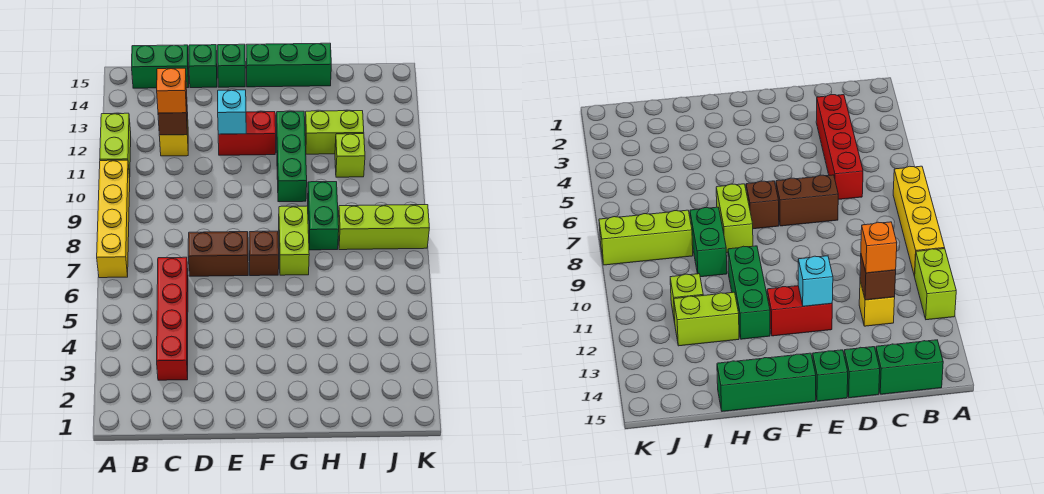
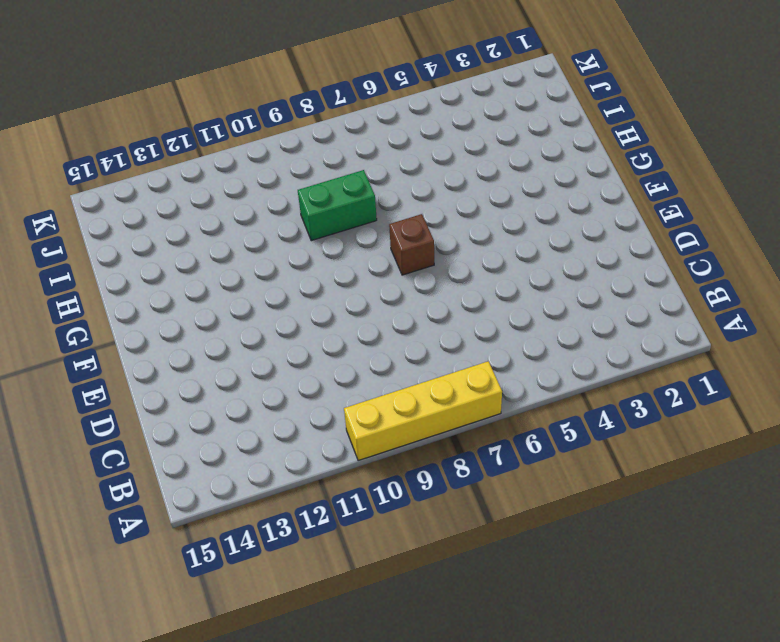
none -> lime brick A11:A12 level 1
none -> green brick B15:C15 level 1
none -> red brick C3:C6 level 1

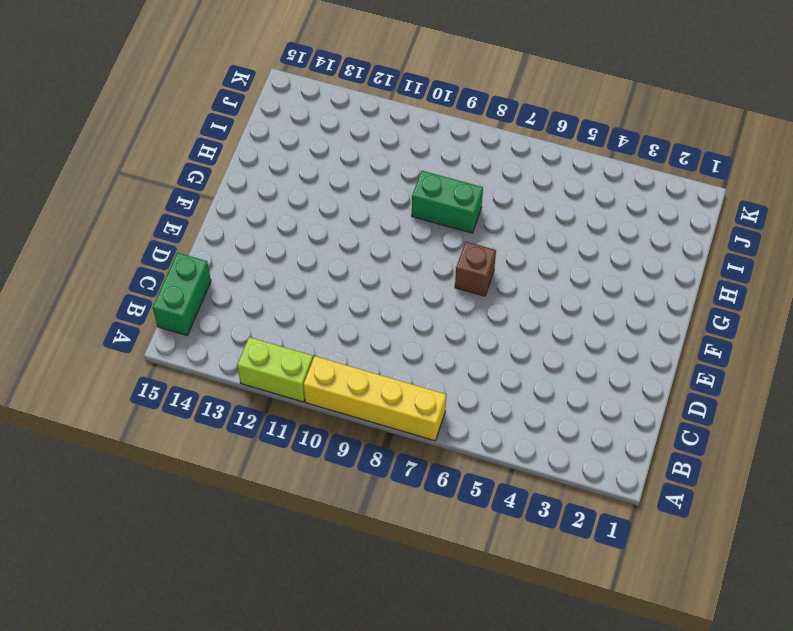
none -> red brick C3:C6 level 1
none -> yellow brick C12 level 1
none -> brown brick D7:E7 level 1

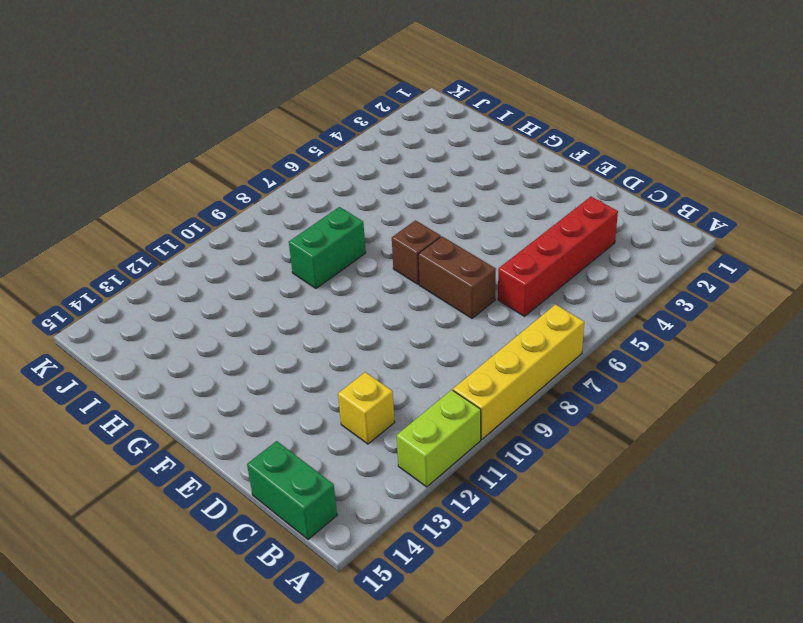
none -> green brick D15 level 1
none -> red brick E12:F12 level 1
none -> green brick E15 level 1

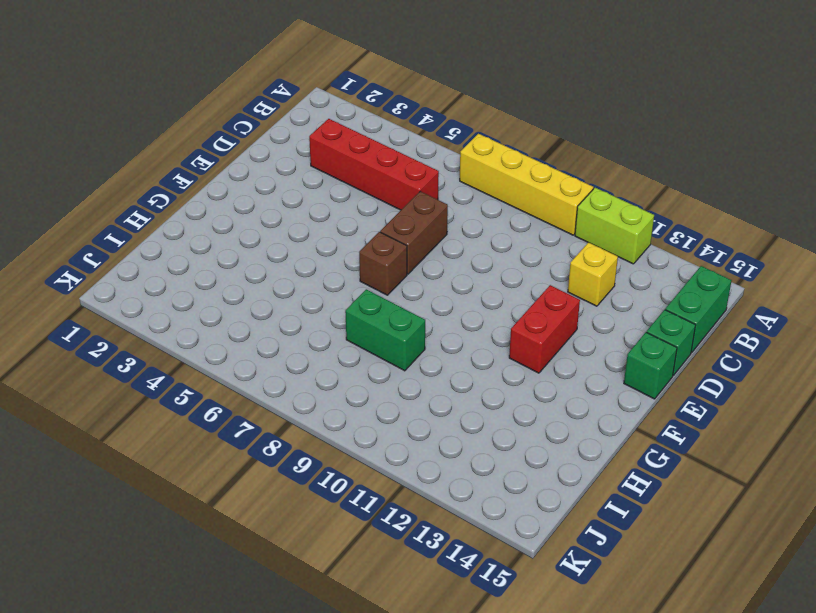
none -> green brick F15:H15 level 1
none -> lime brick G7:G8 level 1
none -> green brick G10:G12 level 1

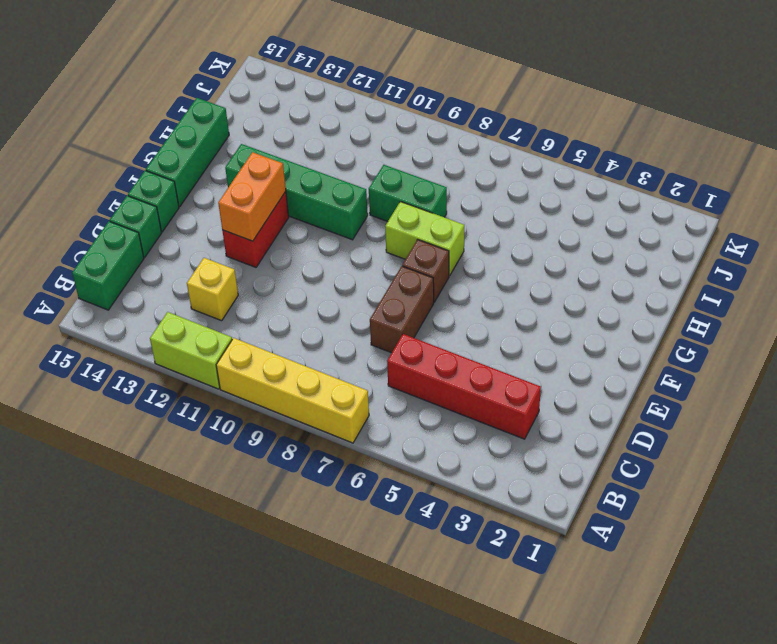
orange brick E12:F12 level 2 -> cyan brick E12 level 2
green brick G10:G13 level 1 -> green brick G10:G12 level 1
none -> lime brick H12:I12 level 1
none -> lime brick I8:K8 level 1
none -> lime brick I11 level 1

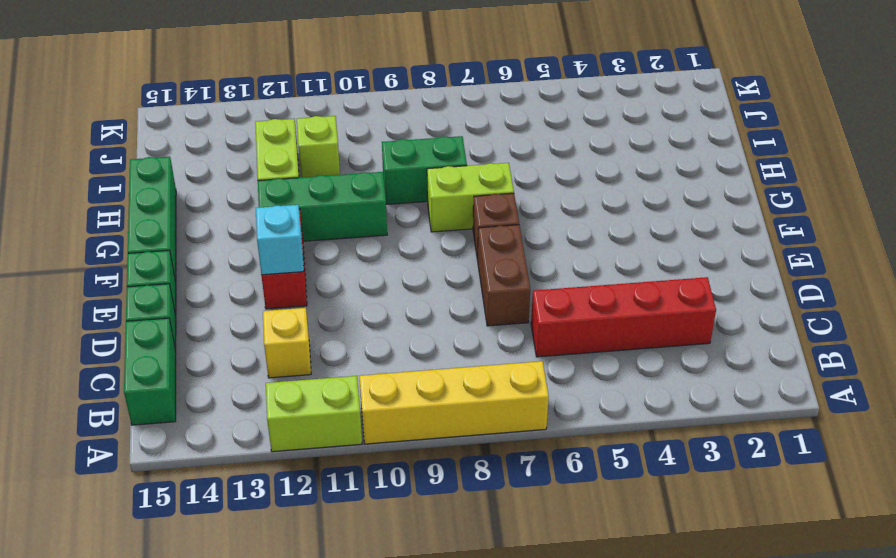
none -> lime brick I8:K8 level 1
none -> brown brick C12 level 2
none -> orange brick C12 level 3

